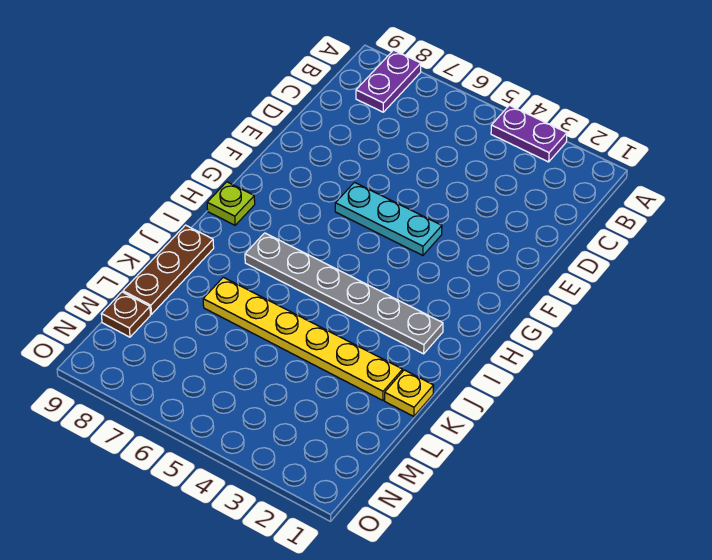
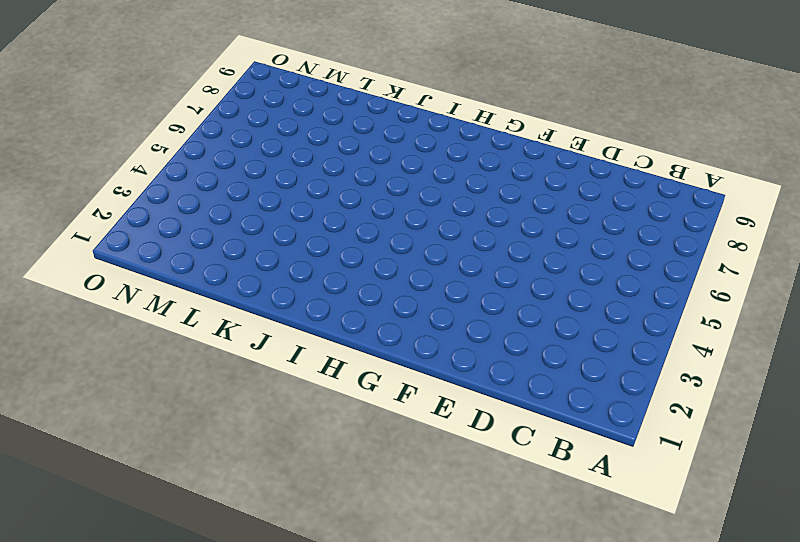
none -> purple plate A3:A4 level 1
none -> purple plate A8:B8 level 1

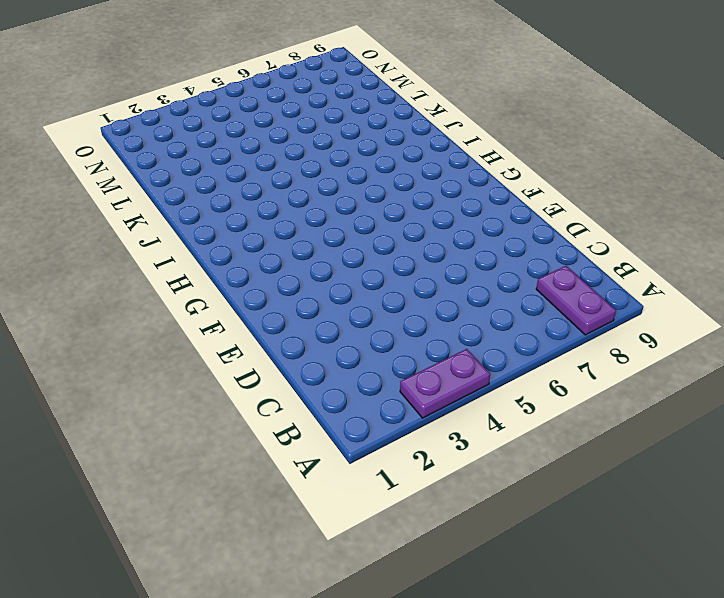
none -> cyan plate F4:F6 level 1
none -> lime plate H9 level 1

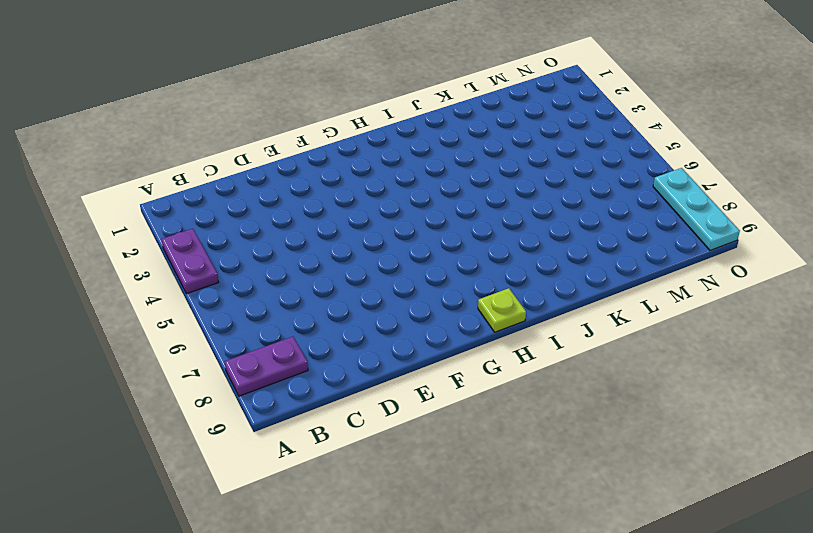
cyan plate O7:O9 level 1 -> cyan plate F4:F6 level 1
none -> grey plate I2:I7 level 1
none -> brown plate J9:L9 level 1

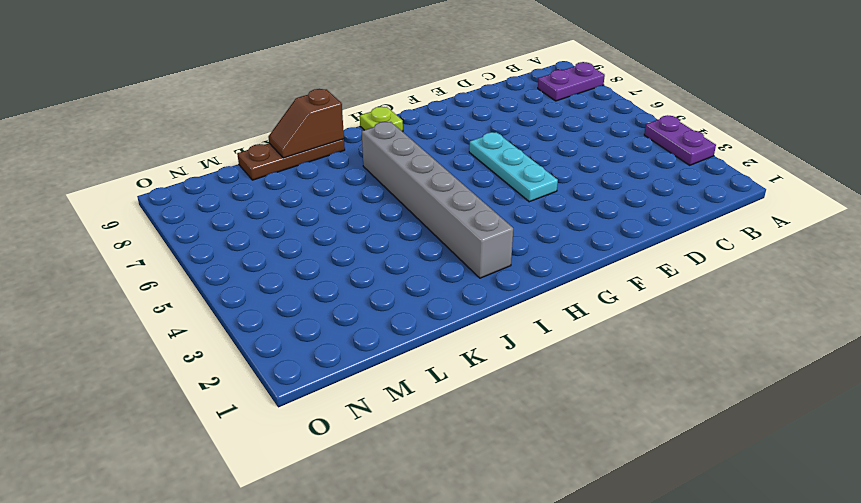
grey brick I2:I7 level 1 -> grey plate I2:I7 level 1
brown slope J9:K9 level 2 top J -> none
none -> yellow plate K1 level 1
none -> yellow plate K2:K7 level 1

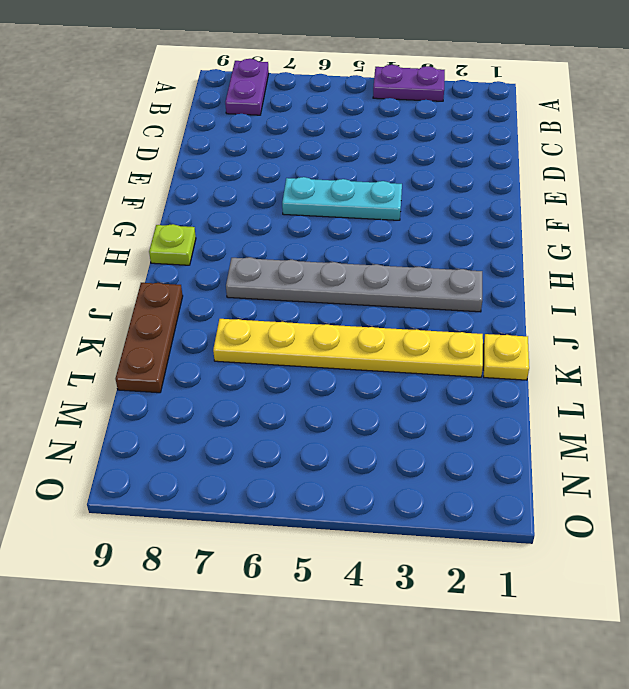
none -> brown plate M9 level 1

